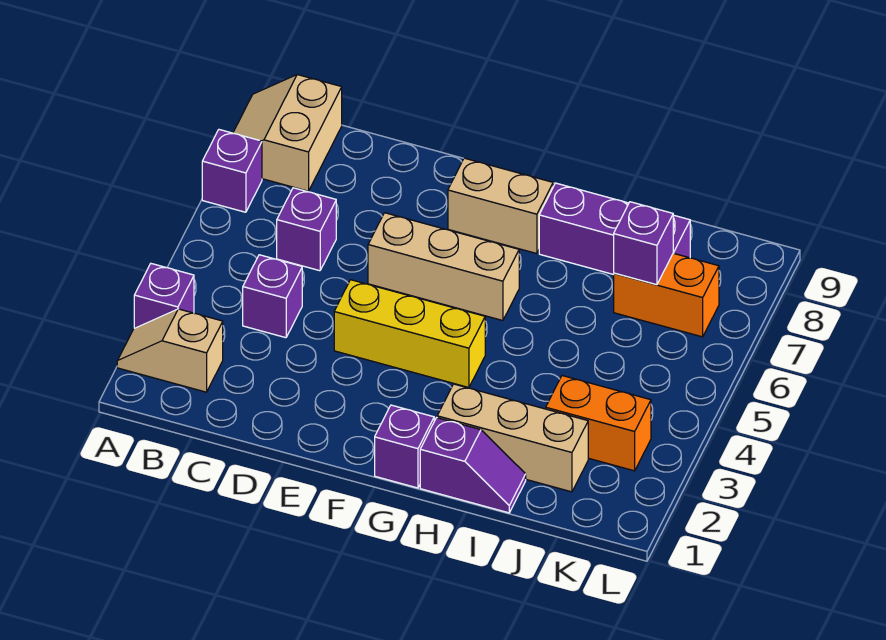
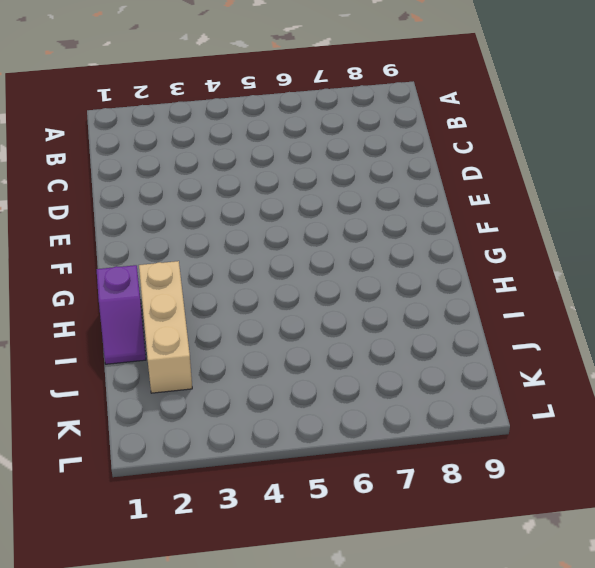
none -> tan slope A2:B2 level 1 top B
none -> purple brick A3 level 1
none -> purple brick A7 level 1

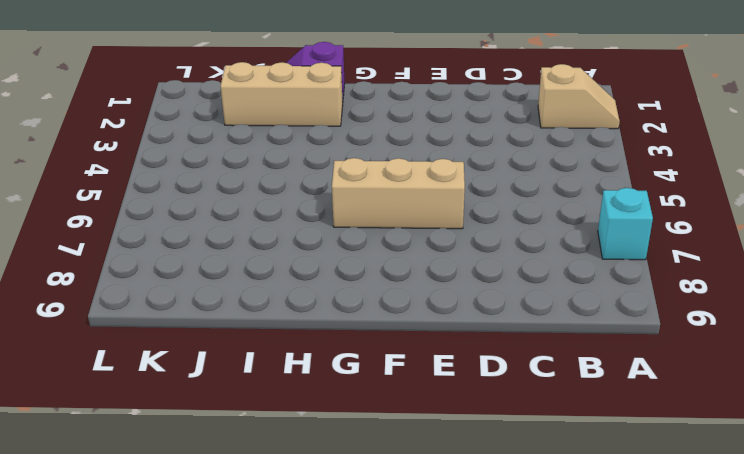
cyan brick A7 level 1 -> purple brick A7 level 1
none -> purple brick A3 level 1
none -> tan slope A8:B9 level 1 top B
none -> purple brick C4 level 1

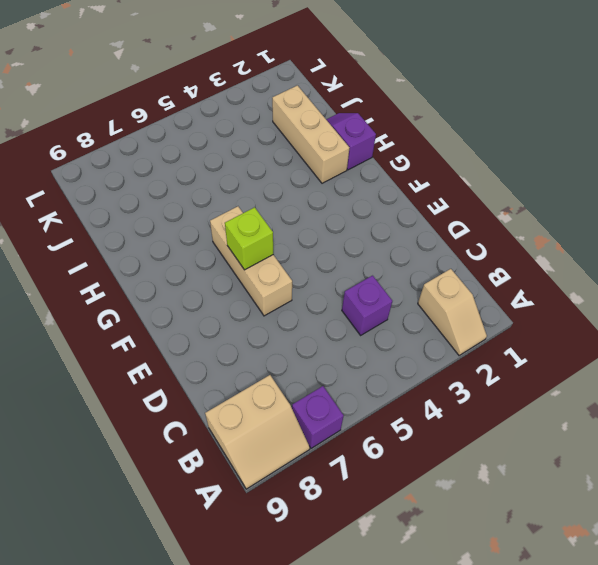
lime brick F6 level 2 -> none
none -> purple brick A3 level 1
none -> purple brick C6 level 1
none -> yellow brick E4:G4 level 1

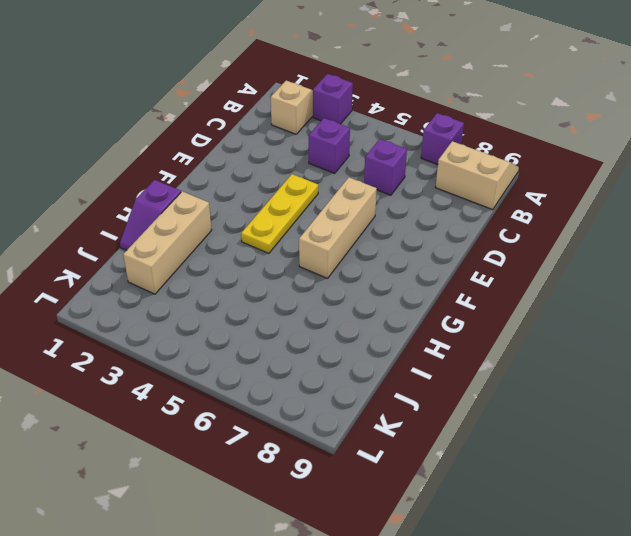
yellow plate E4:G4 level 1 -> yellow brick E4:G4 level 1
none -> tan brick F8:G8 level 1
none -> purple brick G1 level 1
none -> purple brick H8:J8 level 1

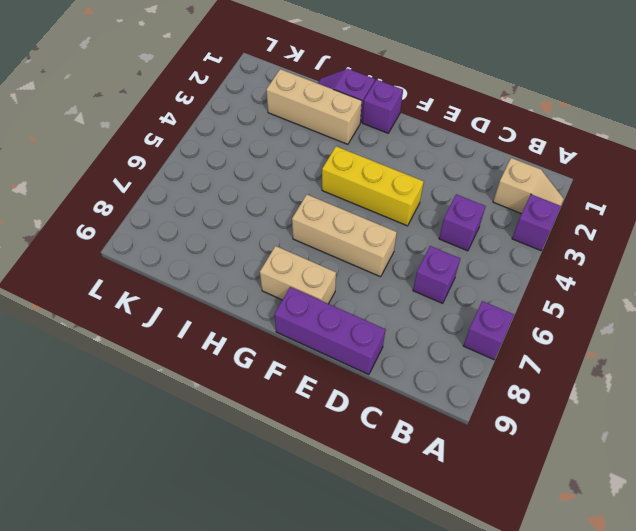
purple brick D9:F9 level 1 -> purple brick H8:J8 level 1
none -> tan slope A8:B9 level 1 top B
none -> orange brick J3:K3 level 1
none -> orange brick J7:K7 level 1

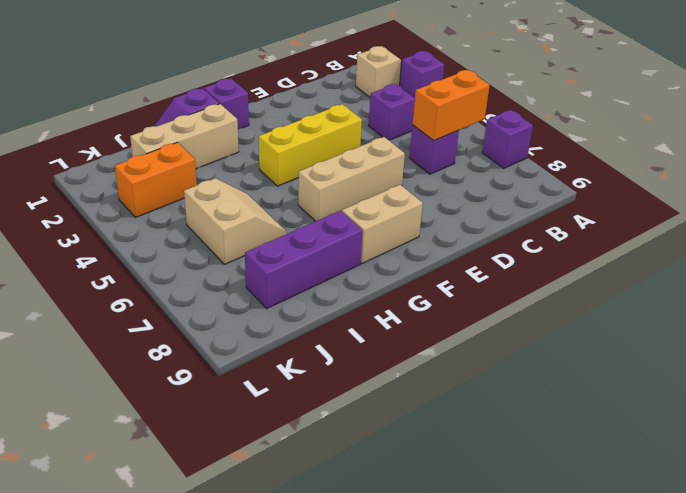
orange brick B6:C6 level 2 -> orange brick J7:K7 level 1
tan slope I5:J6 level 1 top J -> tan slope A8:B9 level 1 top B
none -> purple brick J7 level 2

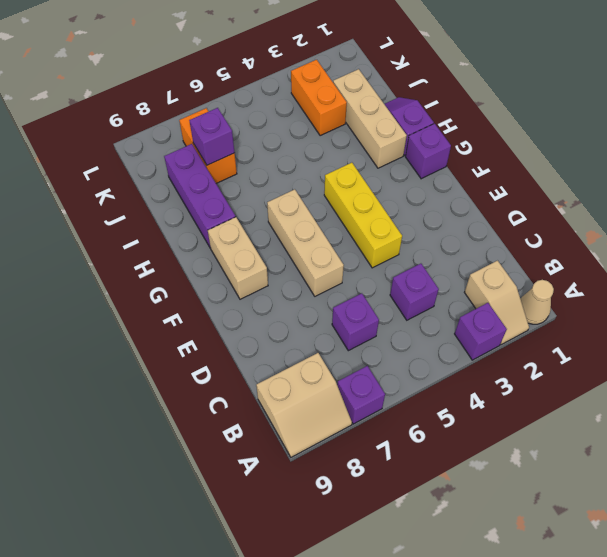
tan cone A1 level 1 -> none

